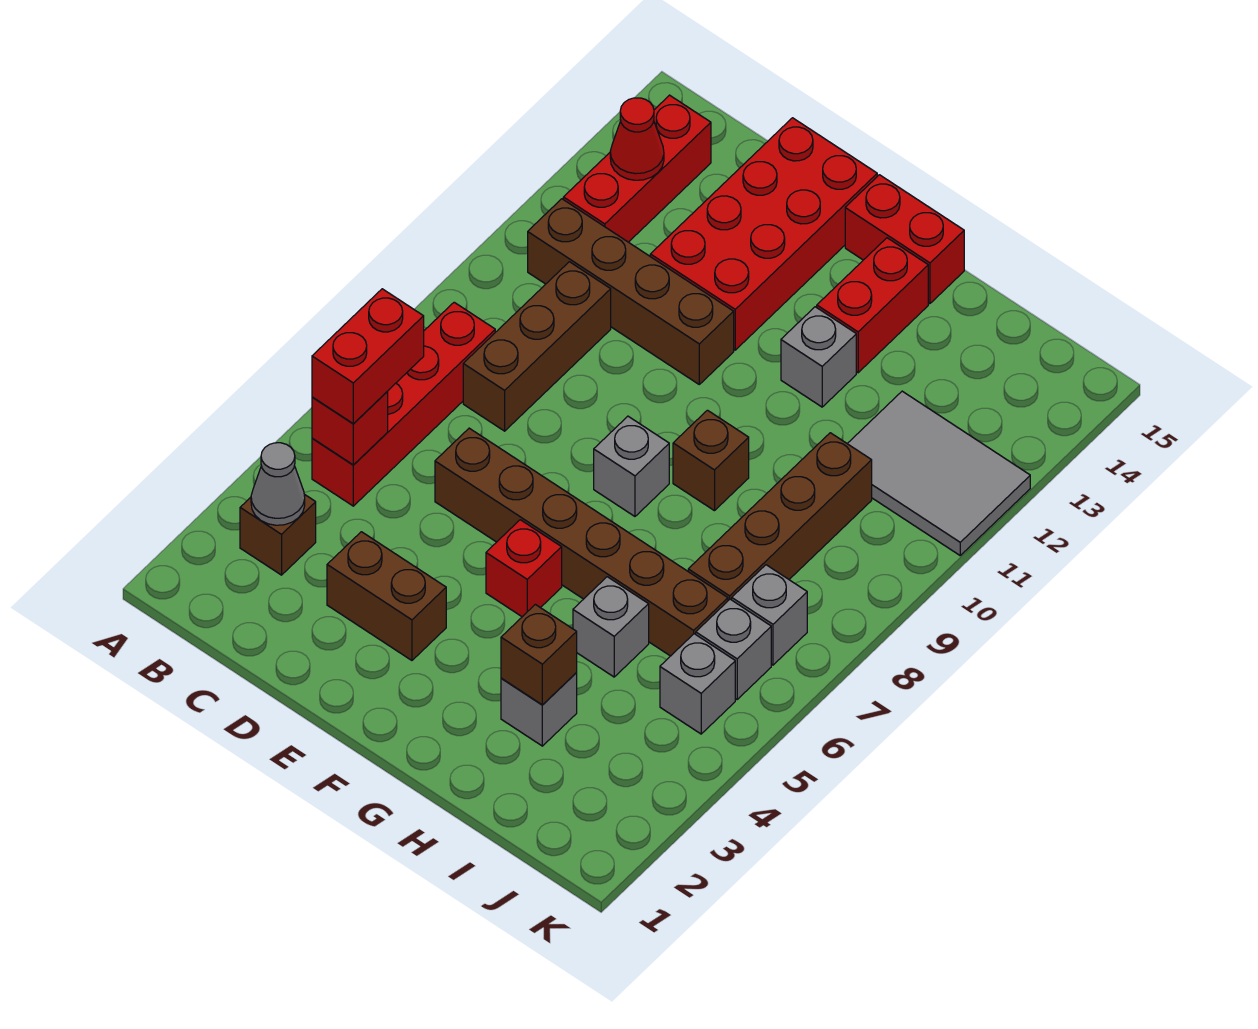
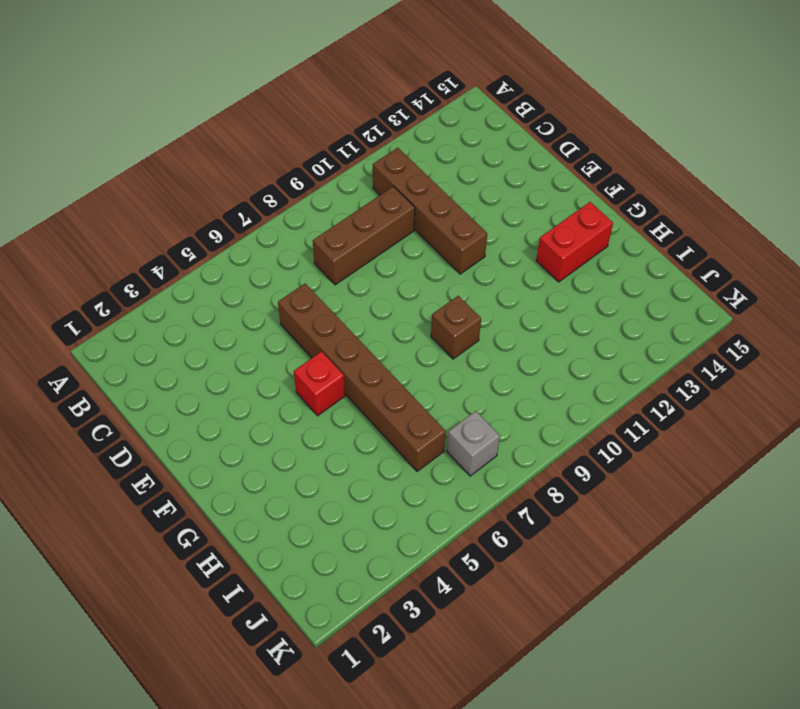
none -> brown brick B3 level 1
none -> red brick B5:B8 level 1
none -> red brick B12:B14 level 1

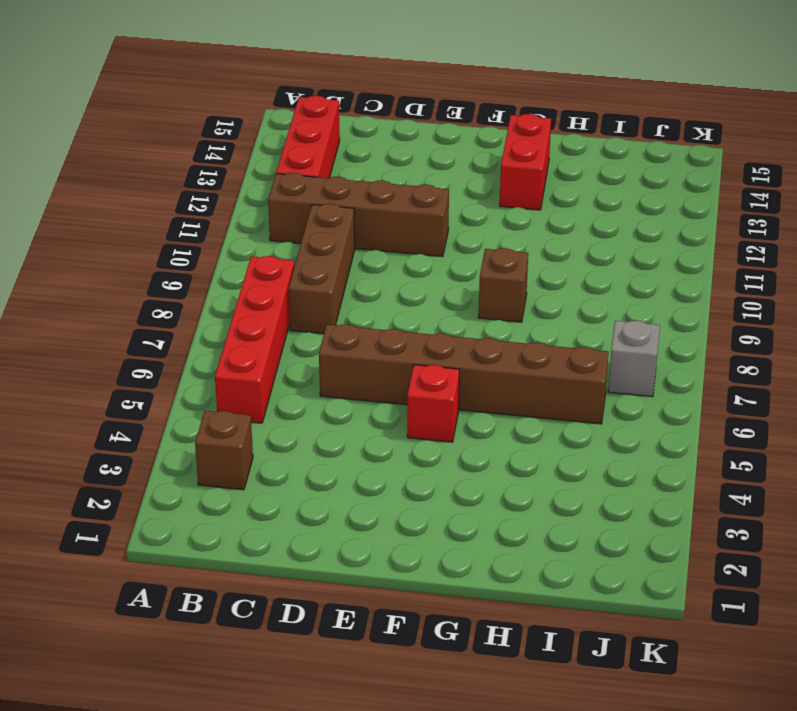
none -> brown brick D3:E3 level 1
none -> red brick D12:E15 level 1
none -> grey brick F8 level 1

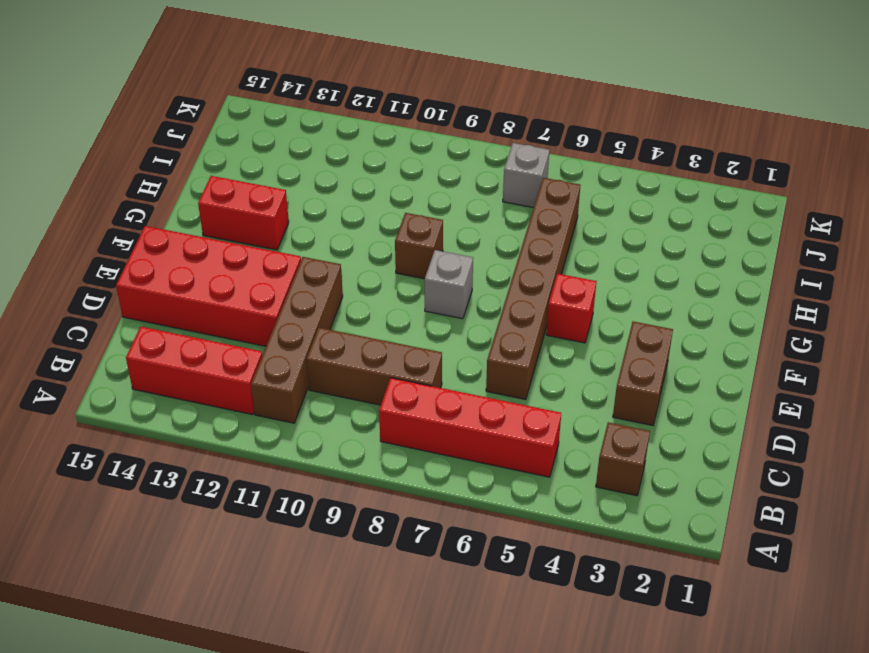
none -> red brick F15:G15 level 1
none -> grey brick G12 level 1
none -> grey brick H3 level 1

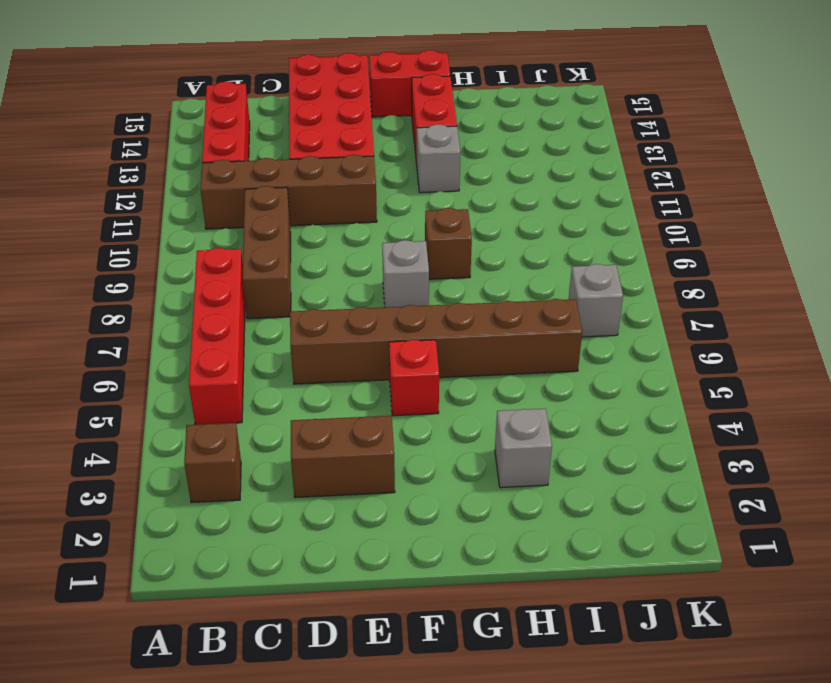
none -> grey brick H5 level 1
none -> brown brick I7:I10 level 1
none -> grey tile I11:K12 level 1

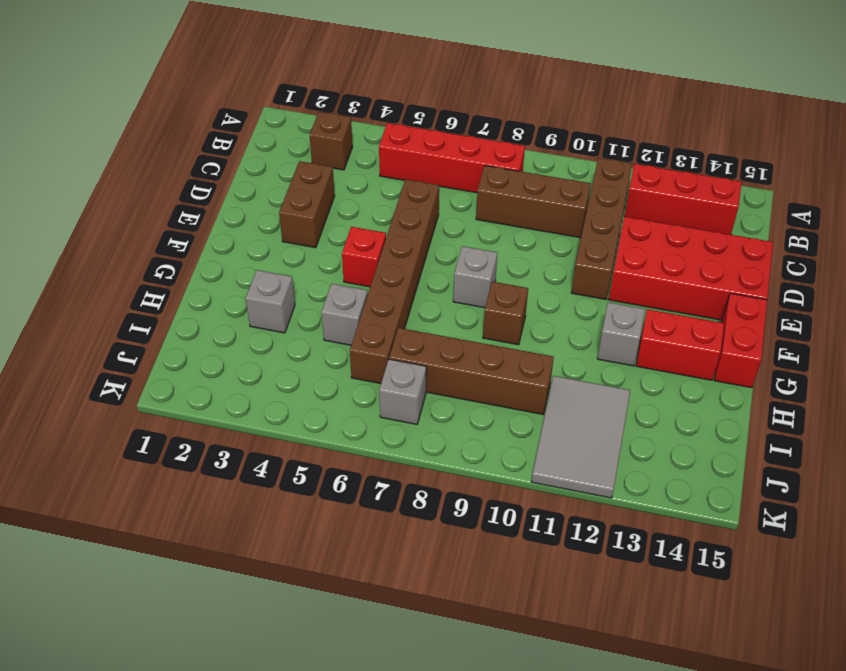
none -> grey brick J5 level 1
none -> grey brick J6 level 1
none -> grey cone B3 level 2

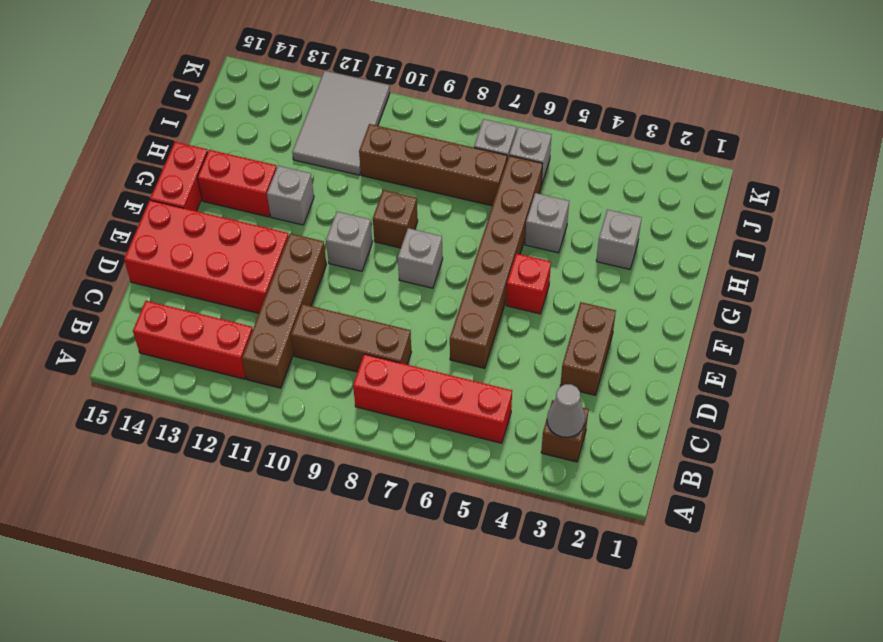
grey brick F10 level 1 -> grey brick J5 level 1
none -> red brick B5 level 2
none -> red cone B13 level 2
none -> brown brick H3 level 2

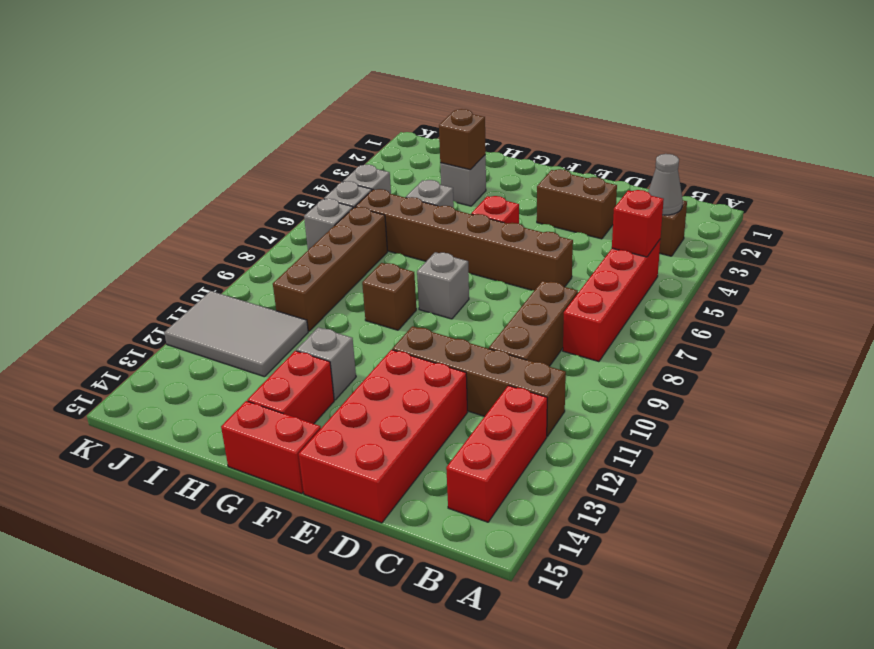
none -> red cone B13 level 2
none -> red brick B5:B6 level 3

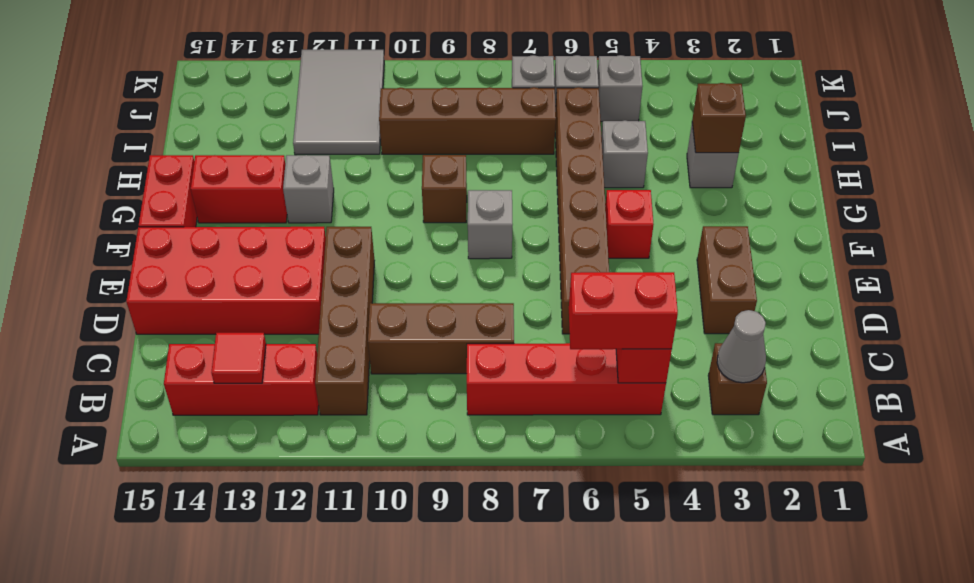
red tile B13 level 2 -> red cone B13 level 2

